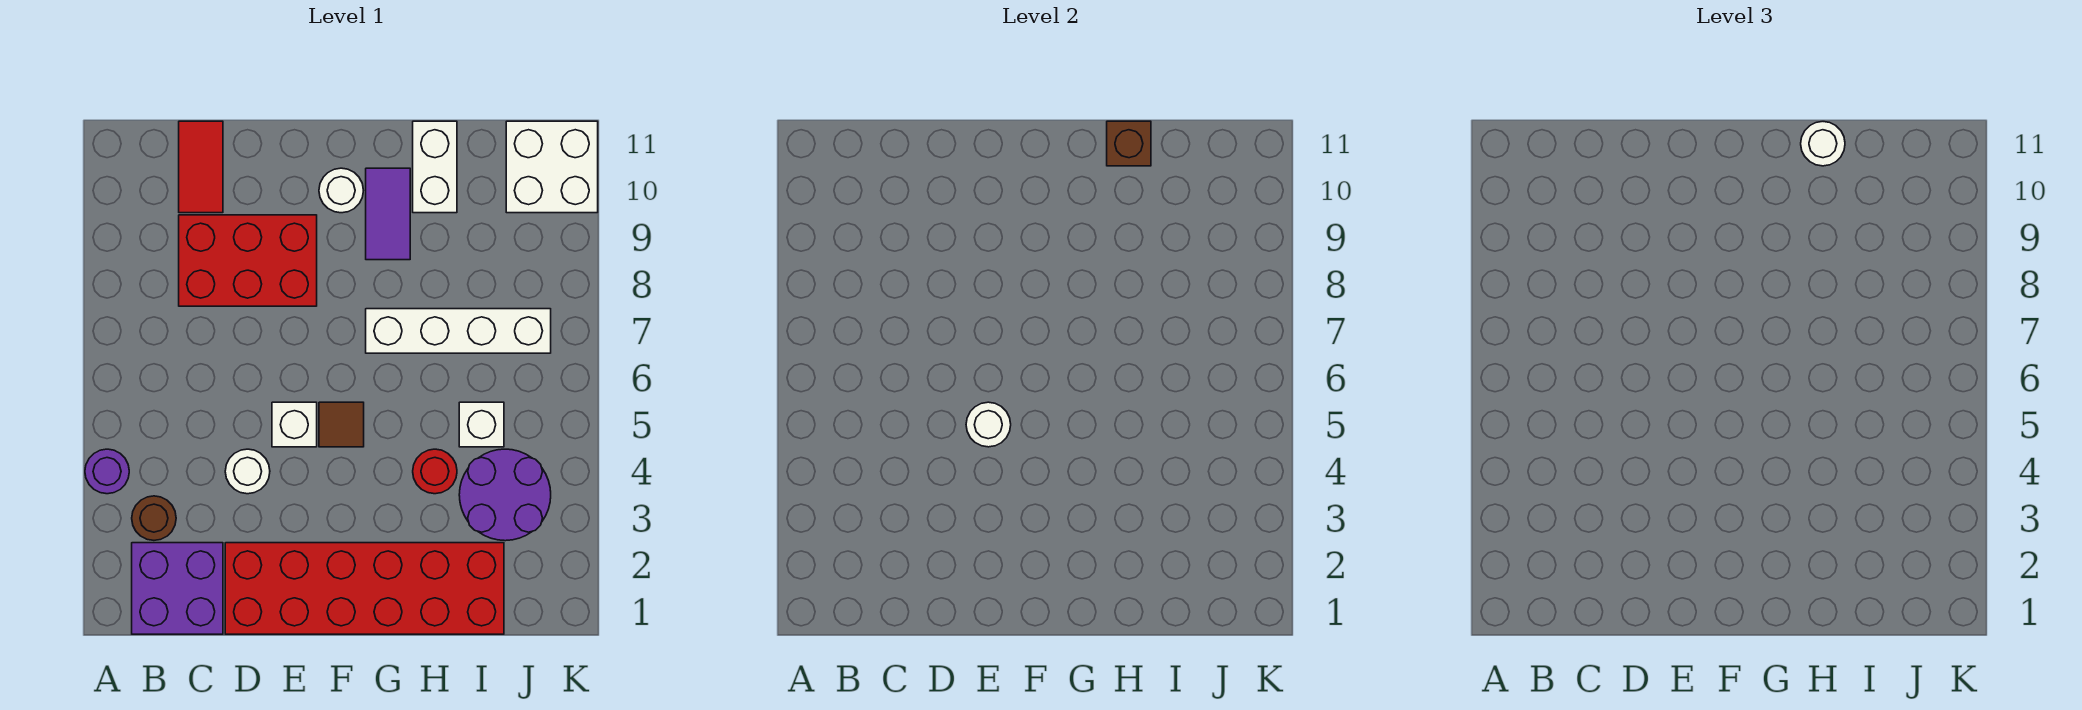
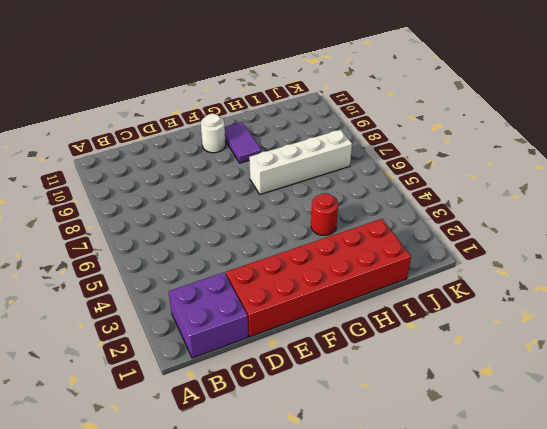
none -> purple round brick A4 level 1
none -> brown round brick B3 level 1
none -> red brick C8:E9 level 1

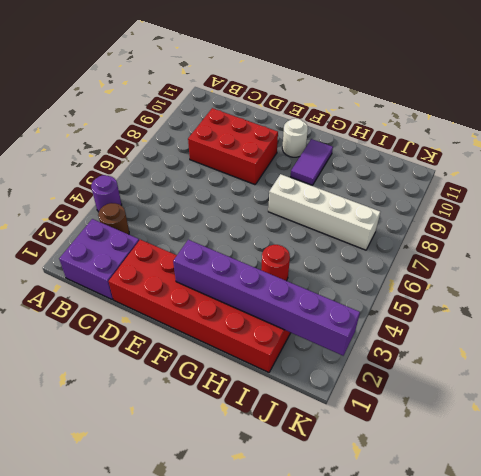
purple brick F2:K2 level 2 -> none
none -> red tile C10:C11 level 1
none -> white round brick D4 level 1
none -> white brick E5 level 1

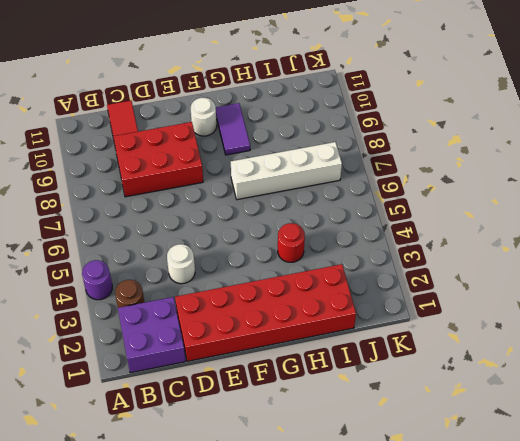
none -> white brick E5 level 1
none -> brown tile F5 level 1
none -> white brick H10:H11 level 1

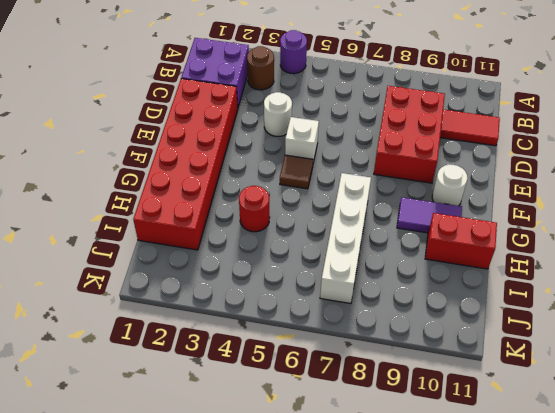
red brick H10:H11 level 1 -> white brick H10:H11 level 1
none -> purple round brick I3:J4 level 1
none -> white brick I5 level 1
none -> white brick J10:K11 level 1

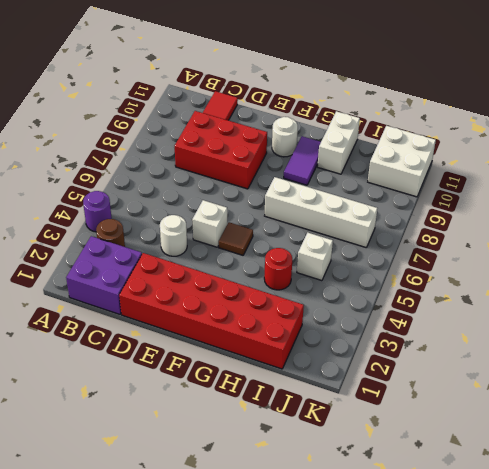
none -> purple round brick I3:J4 level 1
none -> white round brick E5 level 2
none -> brown brick H11 level 2

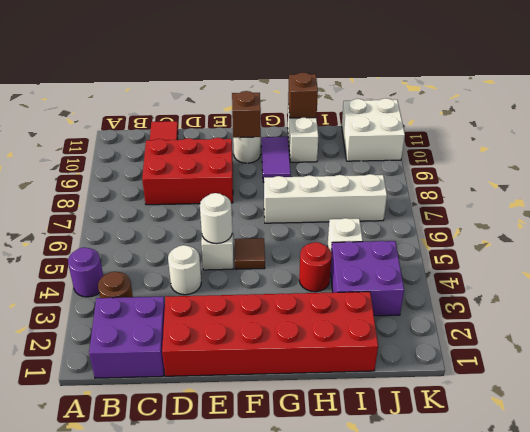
brown brick F10 level 2 -> none
purple brick I3:J4 level 1 -> purple round brick I3:J4 level 1
none -> white round brick H11 level 3

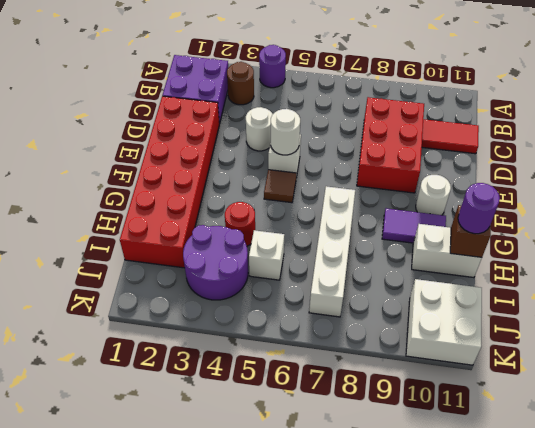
purple round brick H11 level 3 -> white round brick H11 level 3

